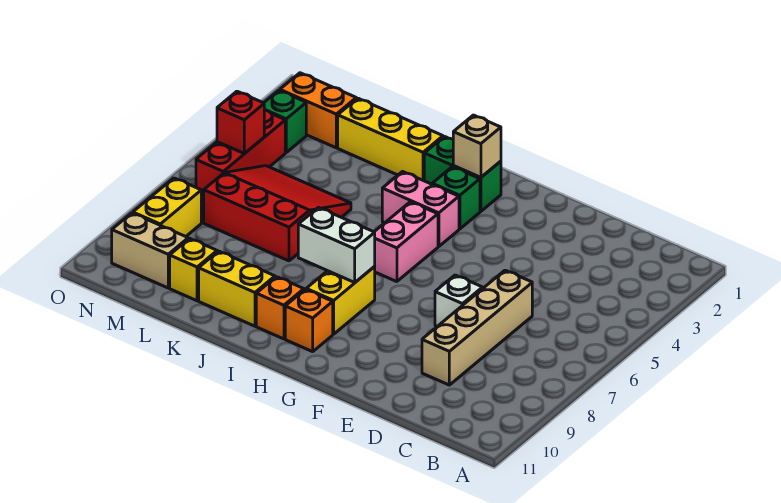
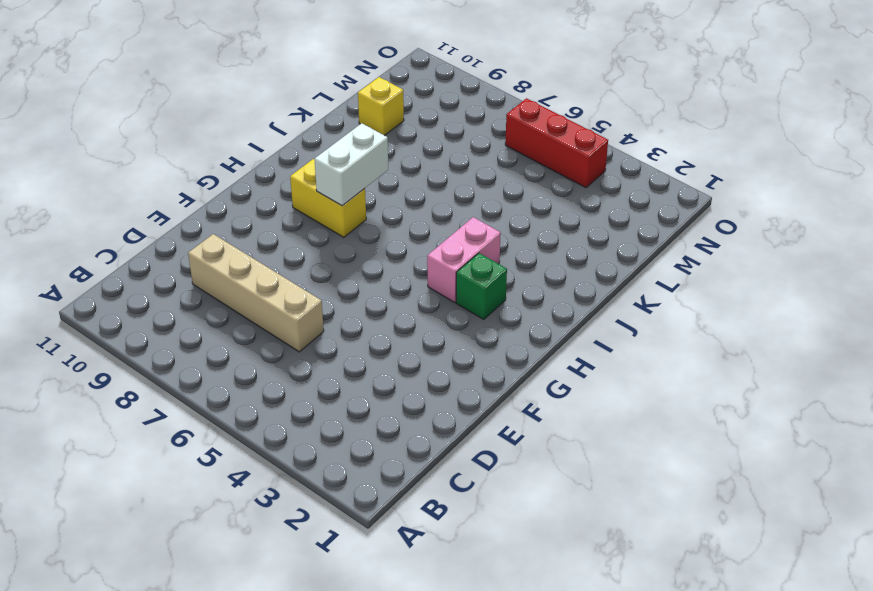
none -> white brick E7 level 1
none -> green brick H2:I2 level 1
none -> pink brick H5:H6 level 1

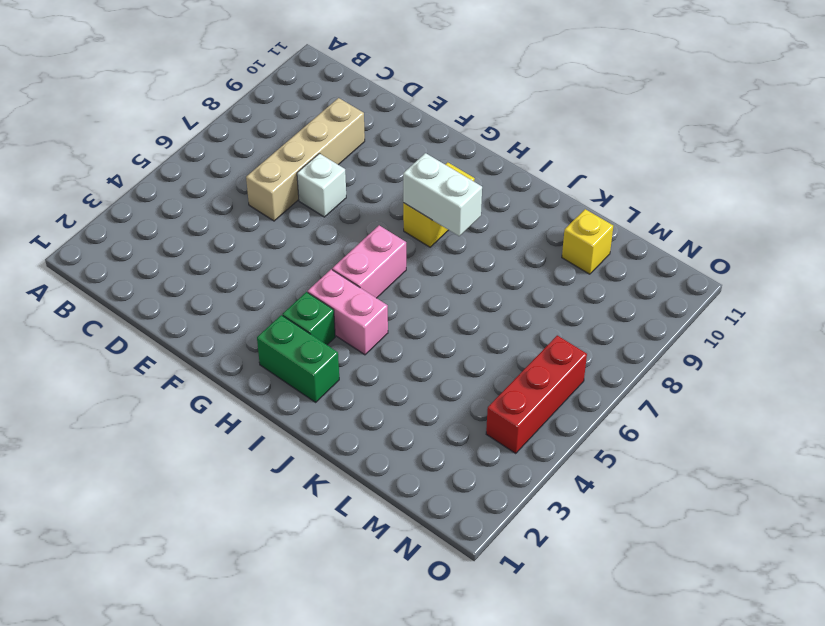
none -> orange brick H10 level 1
none -> orange brick I10 level 1
none -> yellow brick J2:L2 level 1

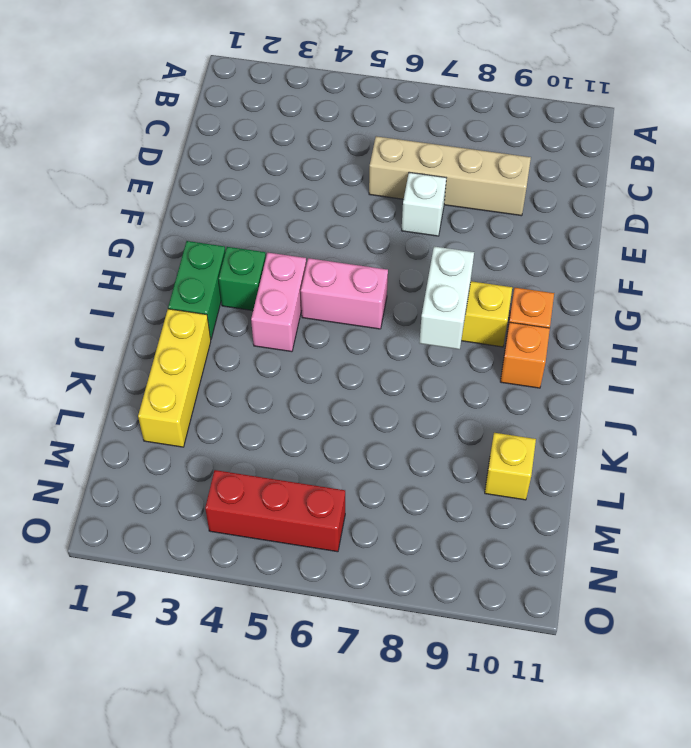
none -> yellow brick J10:K10 level 1
none -> red slope K5:M7 level 1 top 7
none -> orange brick M2:N2 level 1

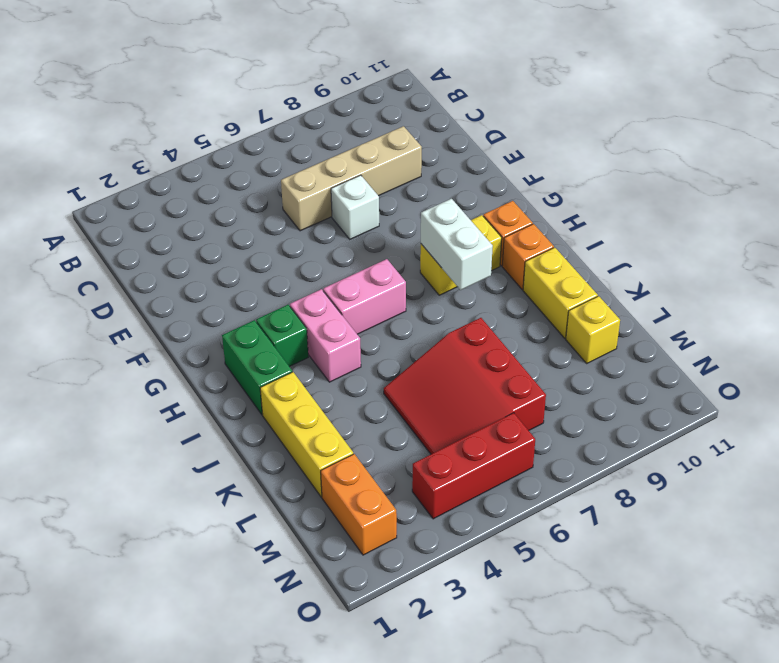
none -> tan brick M10:N10 level 1
none -> green brick N3 level 1
none -> yellow brick N8:N9 level 1

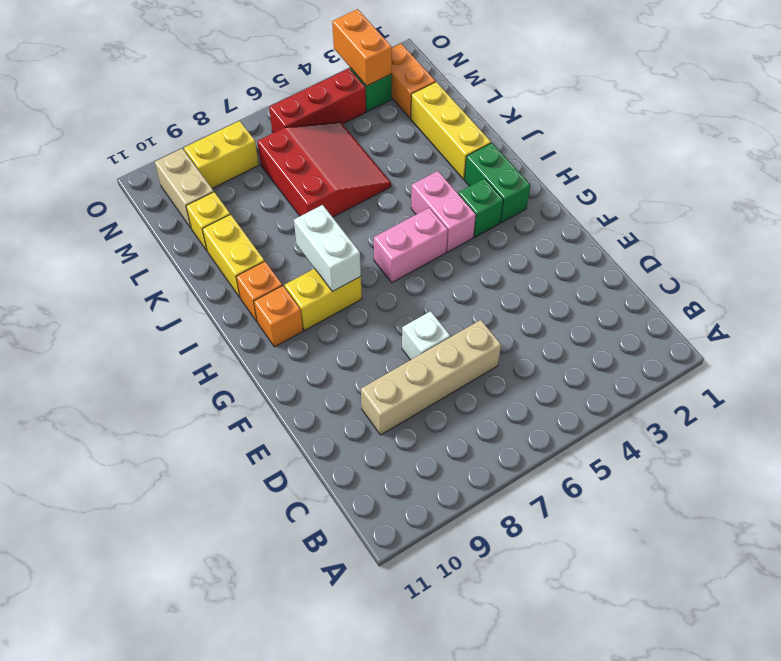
orange brick N3:O3 level 2 -> none
none -> tan brick H2 level 2
none -> red brick N5 level 2

